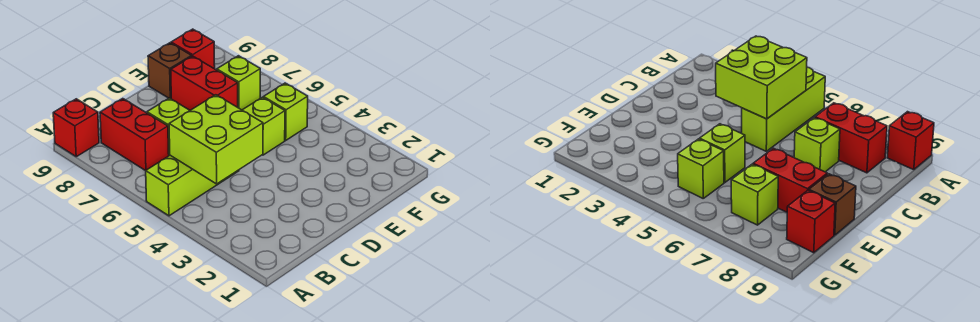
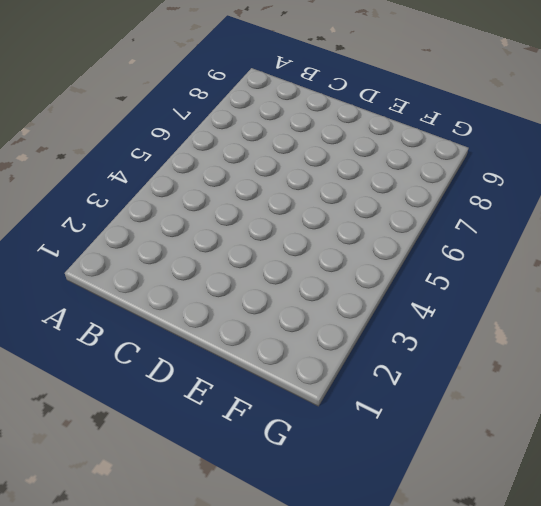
none -> lime brick A5:C5 level 1
none -> red brick A9 level 1

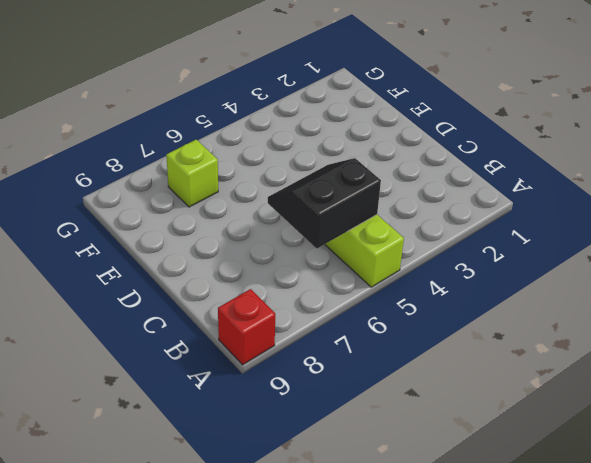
black slope B5:C6 level 2 top B -> lime brick B4:C5 level 2
none -> red brick B7:B8 level 1
none -> lime brick C7 level 1

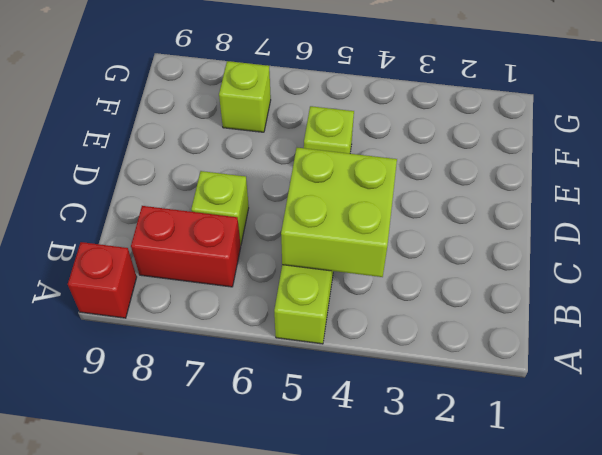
none -> red brick E7:E8 level 1
none -> brown brick E9 level 1

